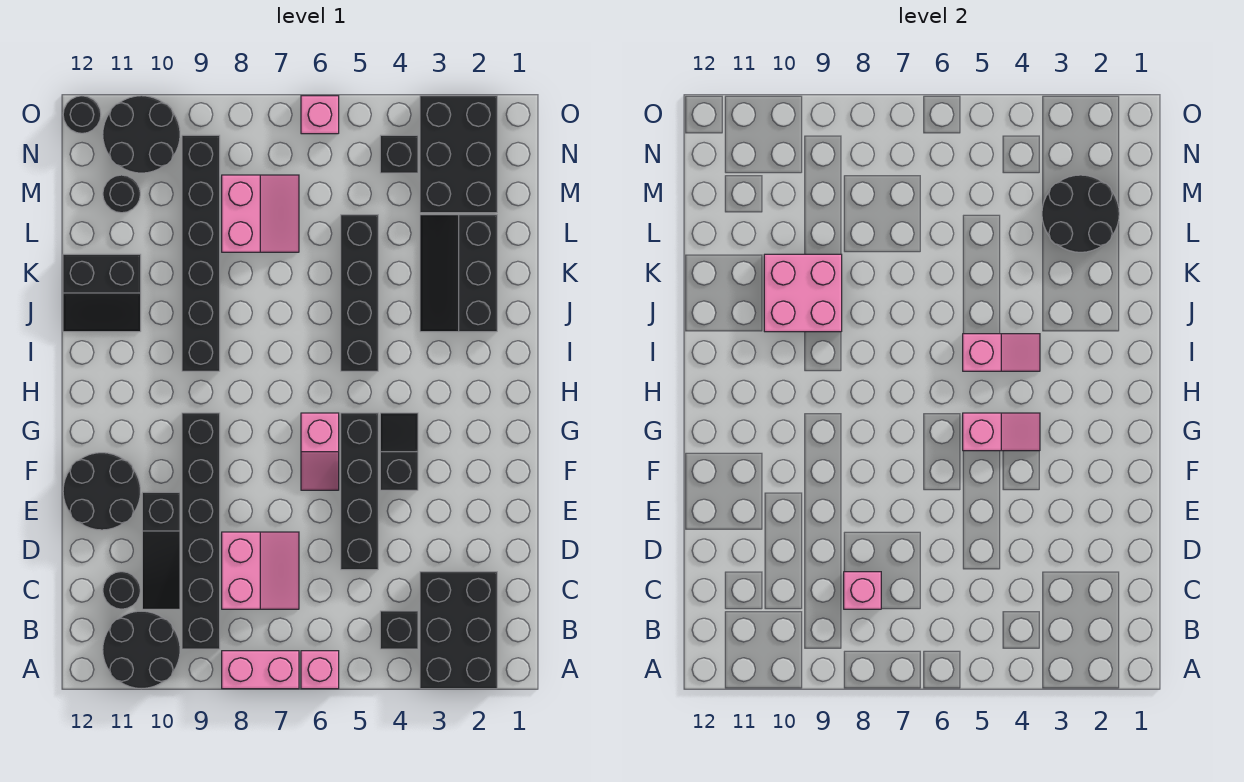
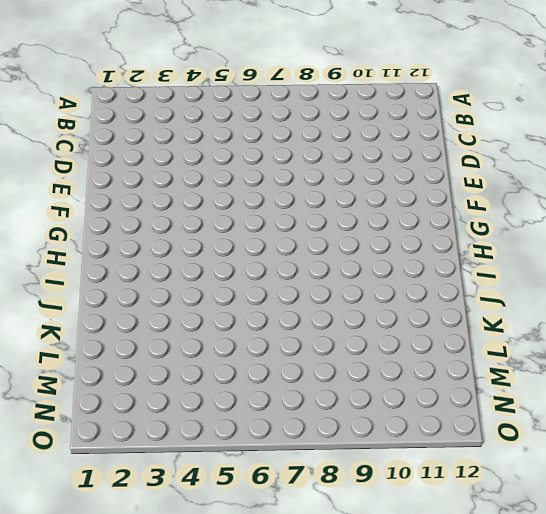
none -> black brick A2:C3 level 1
none -> pink brick A6 level 1
none -> pink brick A7:A8 level 1

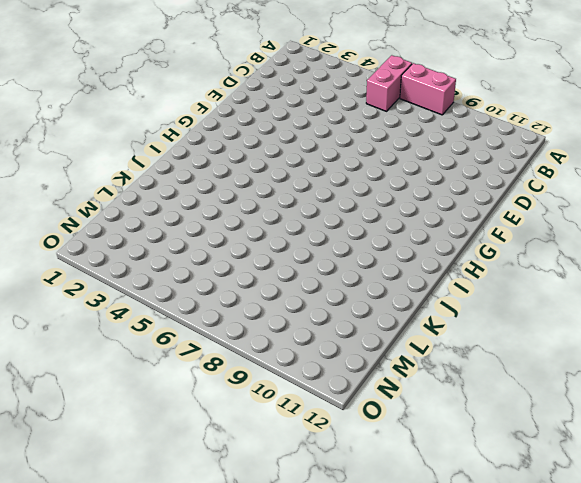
pink brick A6:B6 level 1 -> pink brick A6 level 1
none -> black brick A2:C3 level 1
none -> black round brick A10:B11 level 1
none -> black brick B4 level 1

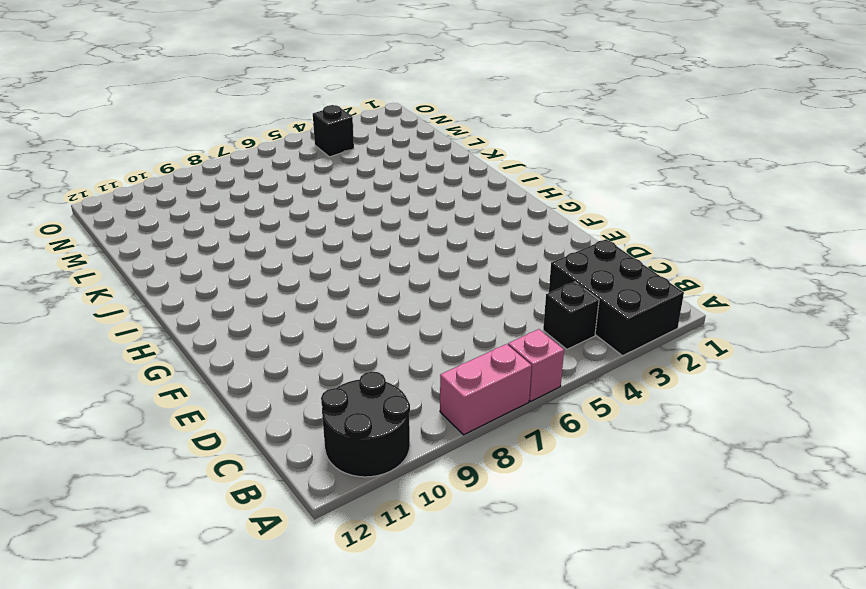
none -> black brick B9:G9 level 1
none -> pink slope C7:D8 level 1 top 8
none -> black slope C10:E10 level 1 top E

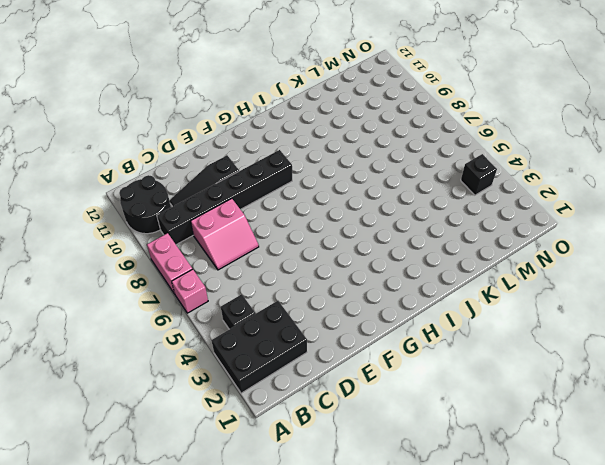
none -> black round brick C11 level 1
none -> black brick D5:G5 level 1
none -> black round brick E11:F12 level 1

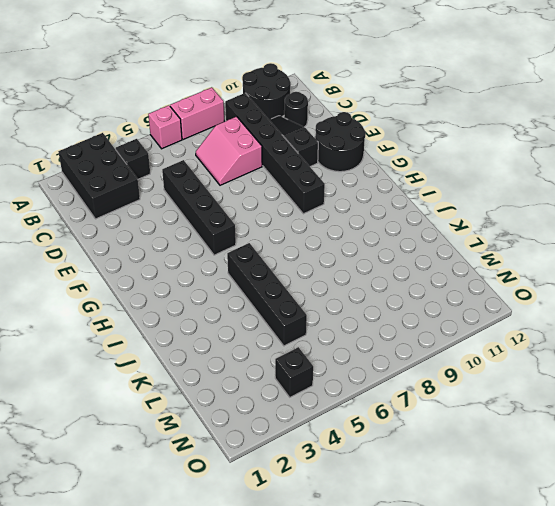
none -> black slope F4:G4 level 1 top F
none -> pink slope F6:G6 level 1 top G
none -> black brick I9:N9 level 1

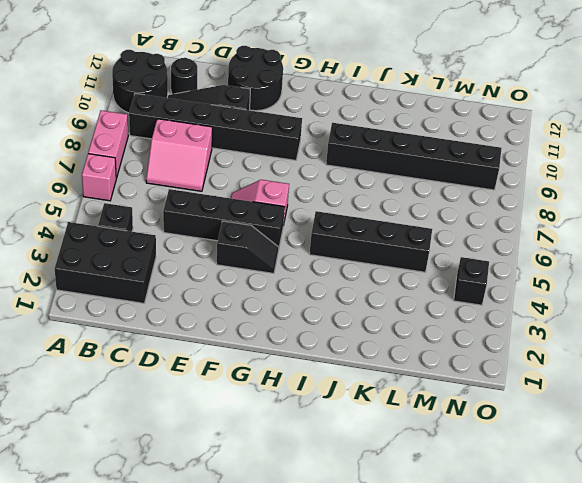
none -> black slope J2:L3 level 1 top 2
none -> black slope J11:K12 level 1 top K
none -> pink slope L7:M8 level 1 top 8

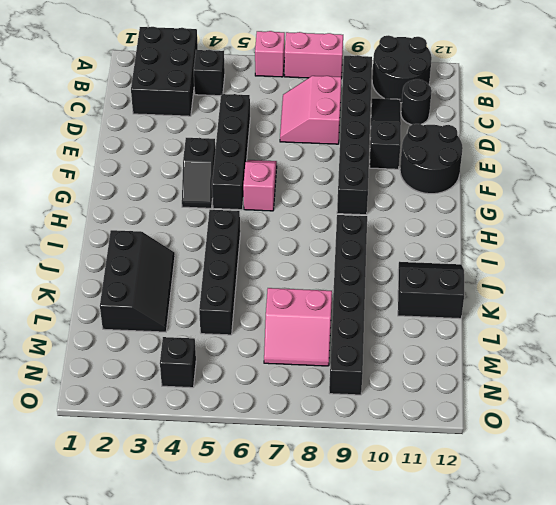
pink slope L7:M8 level 1 top L -> pink slope L7:M8 level 1 top 8
none -> black brick M2:O3 level 1
none -> black round brick M11 level 1
none -> black round brick N10:O11 level 1

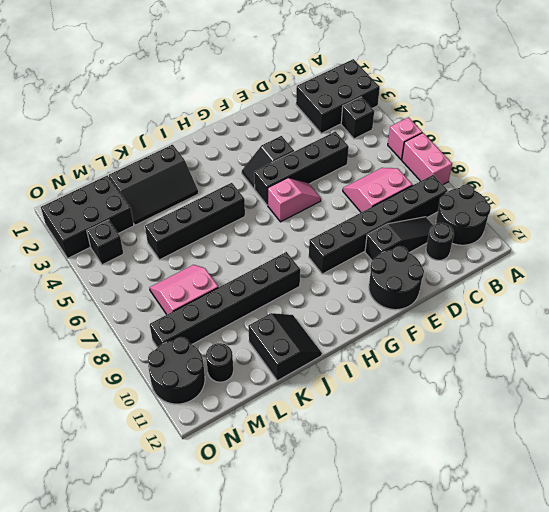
none -> pink brick O6 level 1
none -> black round brick O12 level 1
none -> pink brick C8 level 2

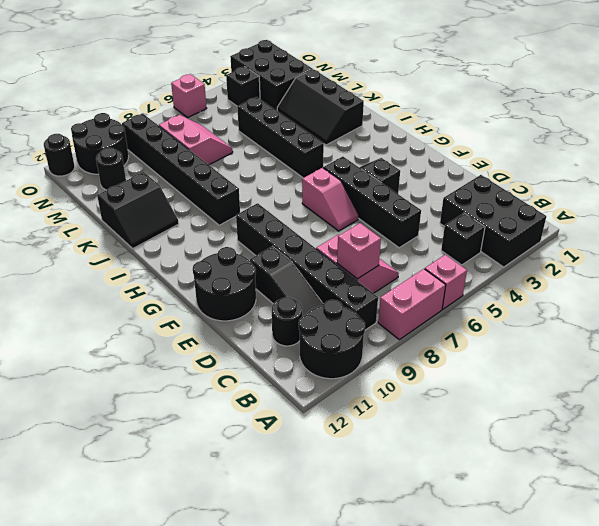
none -> pink slope G4:G5 level 2 top 5
none -> pink slope I4:I5 level 2 top 5
none -> pink brick J9:K10 level 2

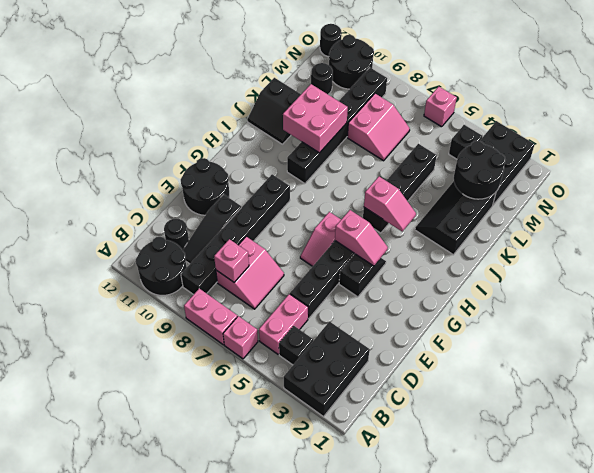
pink brick B5:C5 level 1 -> none

